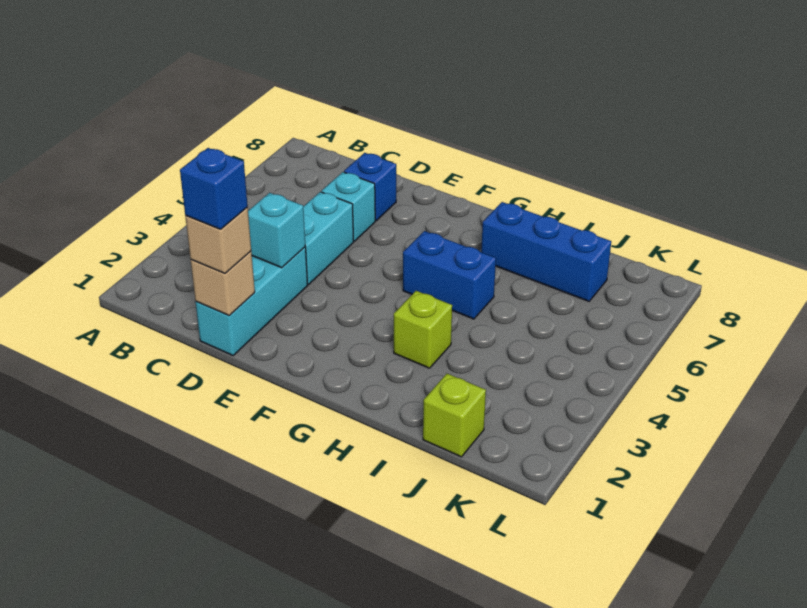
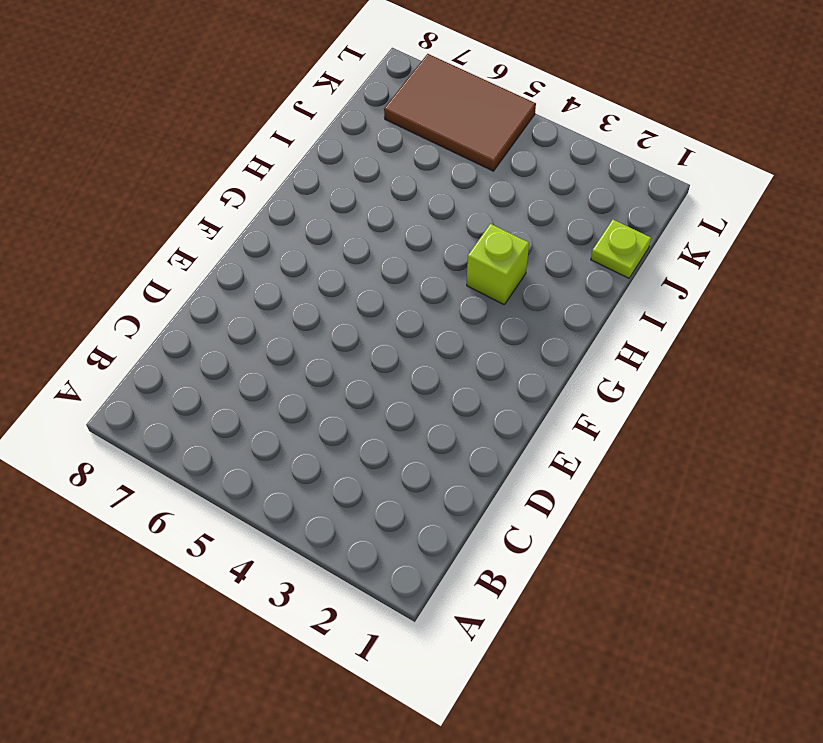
lime plate J1 level 1 -> lime brick J1 level 1
brown tile K5:L7 level 1 -> none
none -> cyan brick D1:D3 level 1
none -> cyan brick D4:D5 level 1
none -> cyan brick D6 level 1

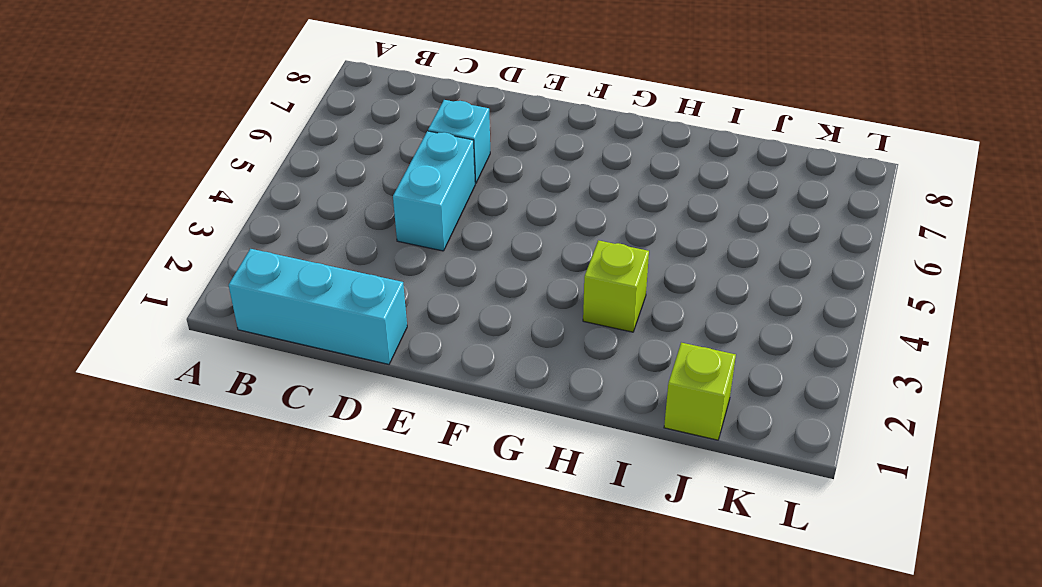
cyan brick B1:D1 level 1 -> cyan brick D1:D3 level 1
none -> blue brick D7 level 1
none -> blue brick G5:H5 level 1
none -> blue brick H7:J7 level 1

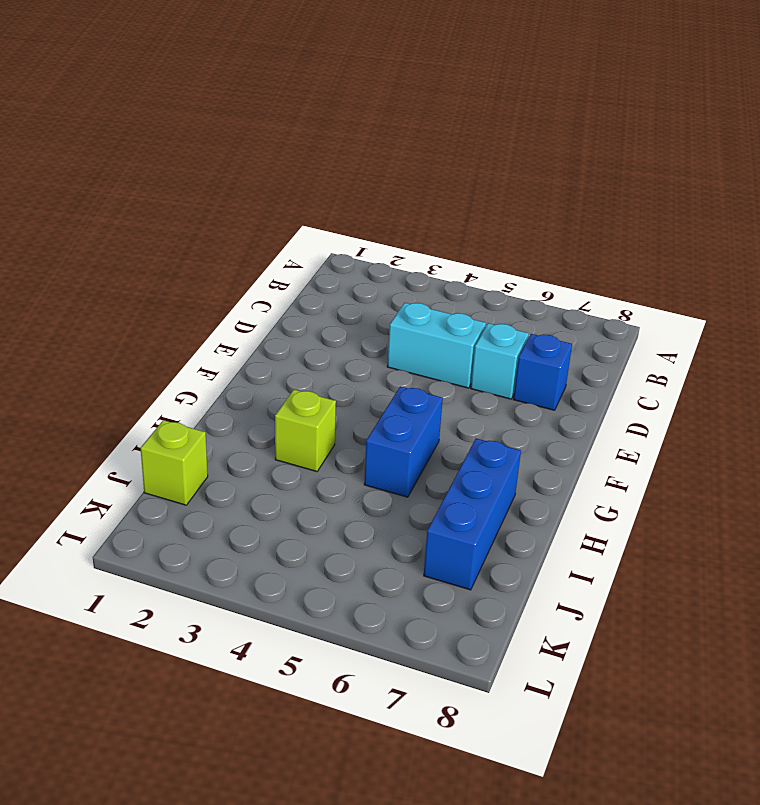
none -> cyan brick D1:D3 level 1
none -> tan brick D1 level 2
none -> cyan brick D3 level 2

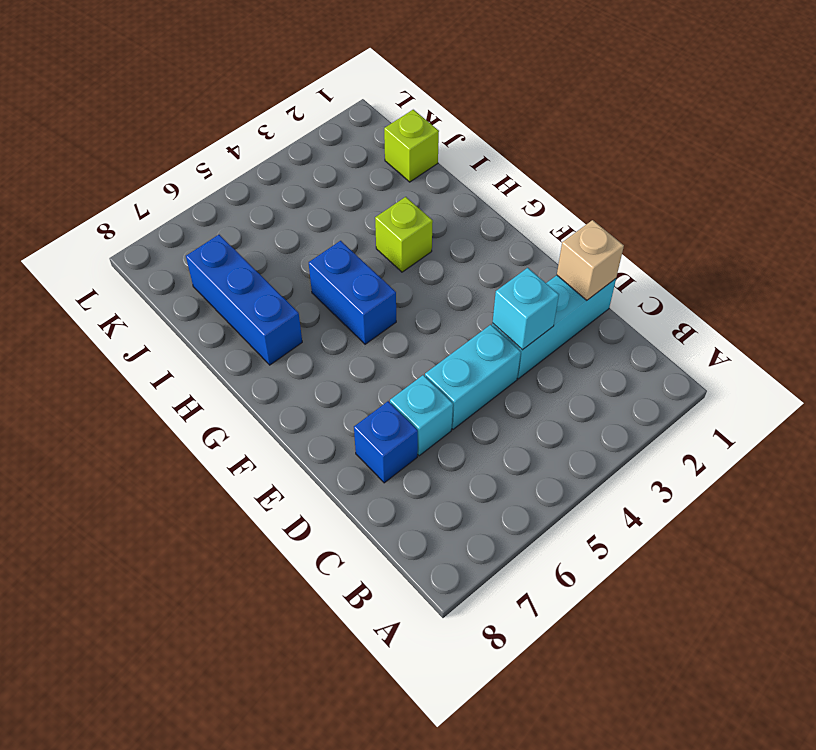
none -> tan brick D1 level 3
none -> blue brick D1 level 4

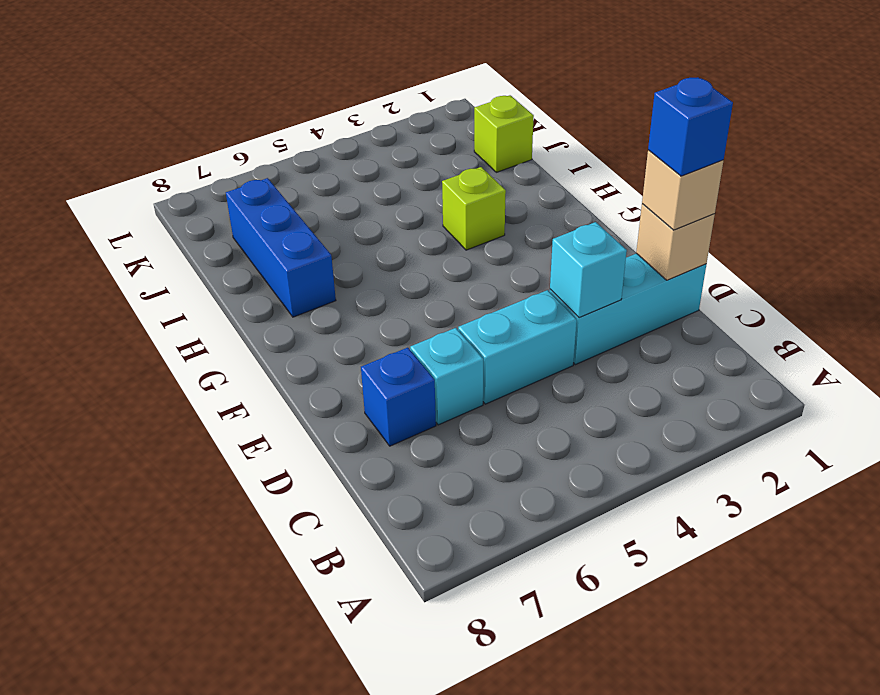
none -> blue brick G5:H5 level 1

